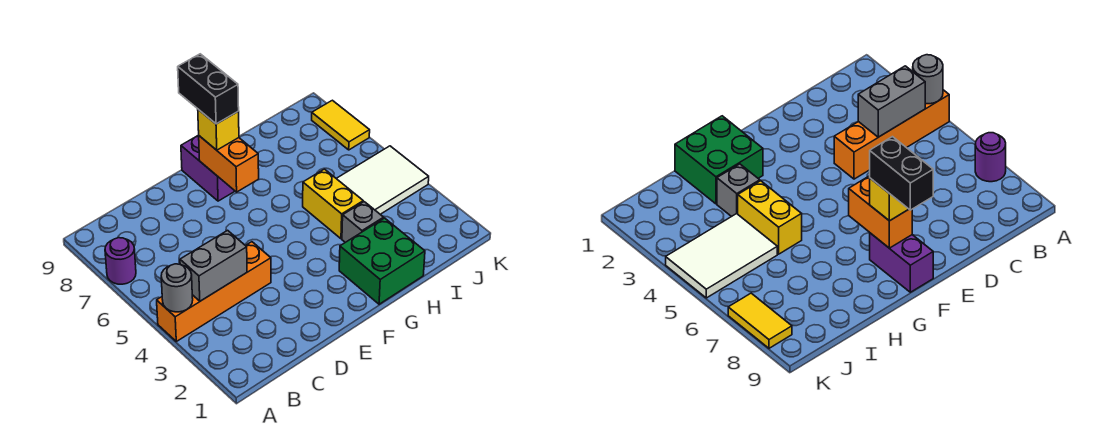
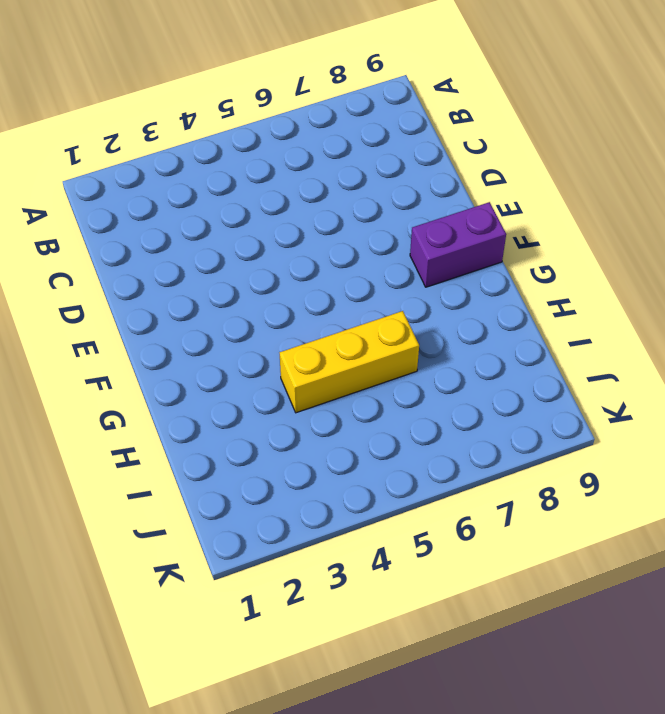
yellow brick H4:H6 level 1 -> yellow brick H4:H5 level 1
none -> orange brick A4:D4 level 1
none -> purple round brick A7 level 1
none -> green brick G1:H2 level 1

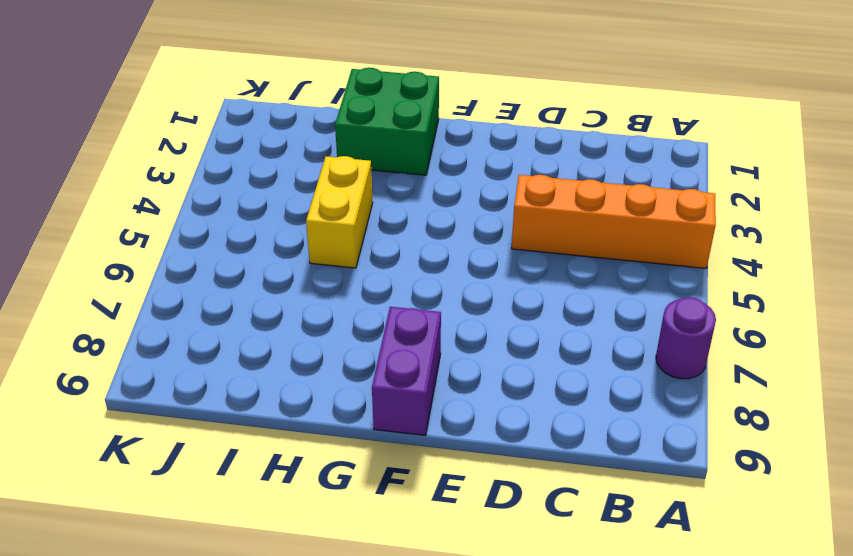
none -> grey brick H3 level 1
none -> white tile I4:K5 level 1
none -> yellow tile K7:K8 level 1

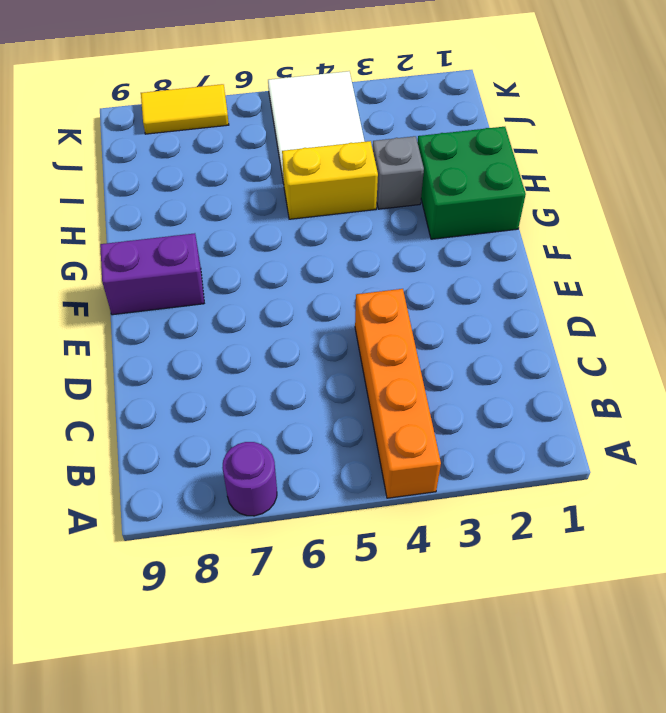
none -> grey round brick A4 level 2
none -> grey brick B4:C4 level 2
none -> orange brick F7:F8 level 2

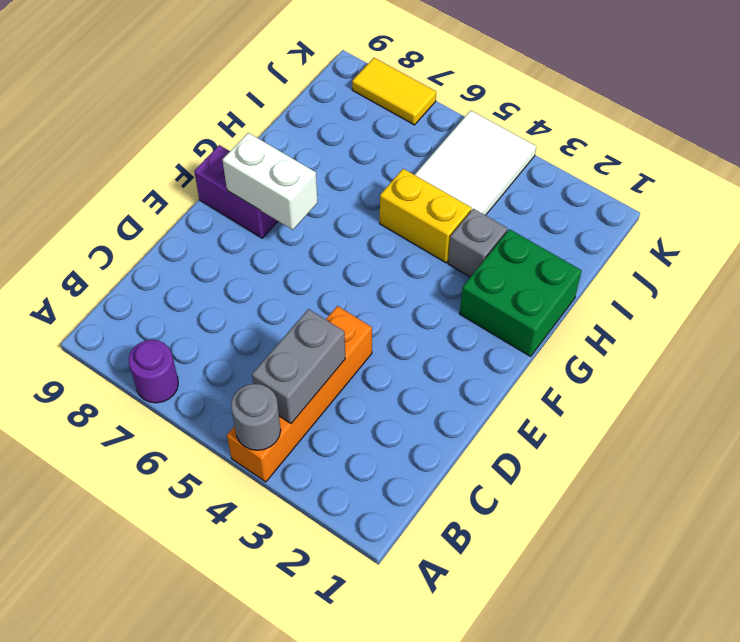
white brick F7:F8 level 2 -> orange brick F7:F8 level 2
none -> yellow brick F8 level 3
none -> black brick F8:F9 level 4

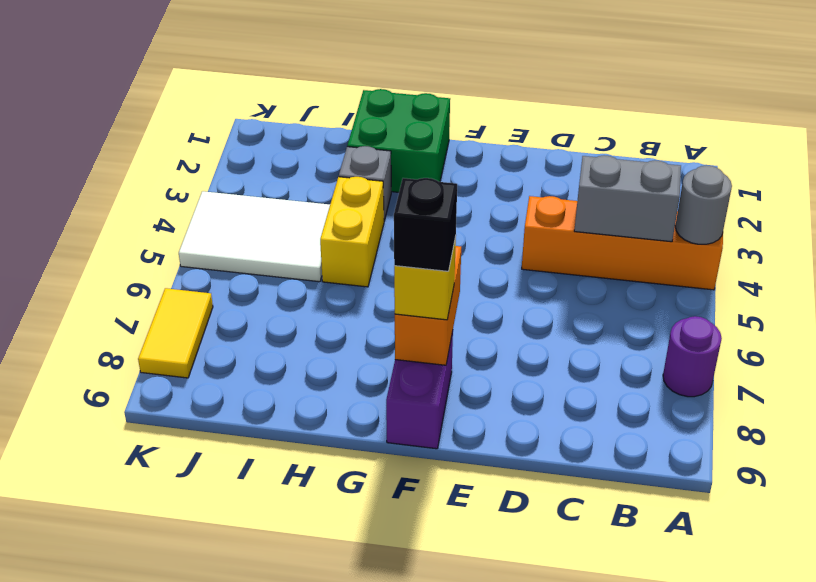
black brick F8 level 4 -> black brick F8:F9 level 4

